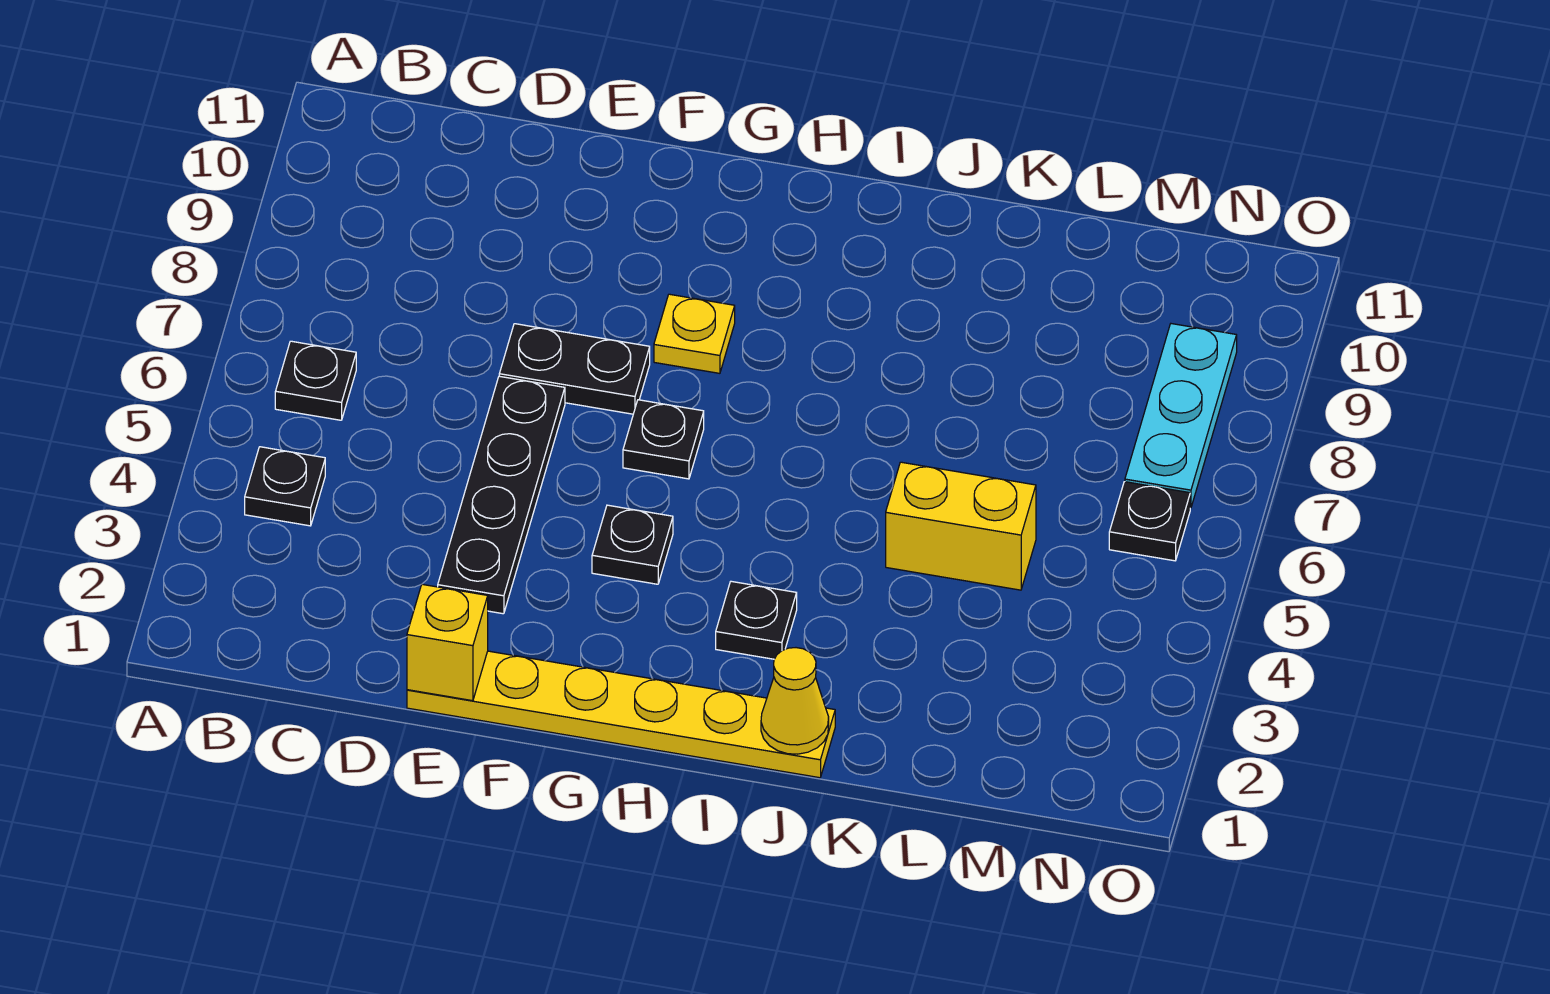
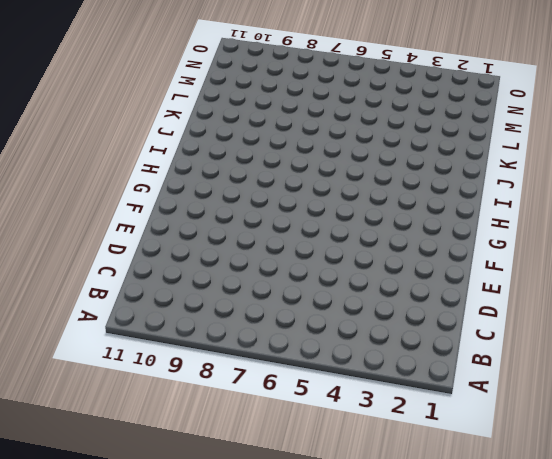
none -> black plate B4 level 1
none -> black plate B6 level 1
none -> yellow plate E1:J1 level 1

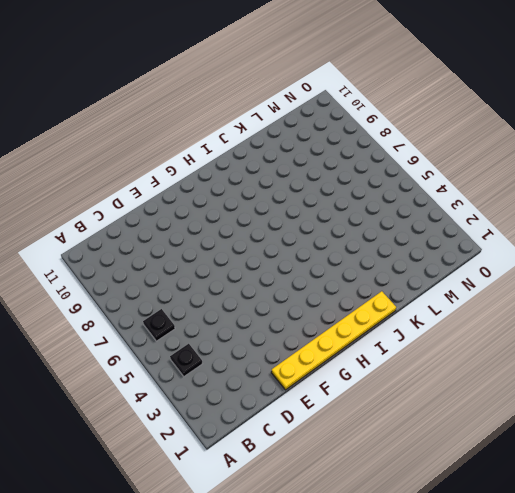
none -> black plate E3:E6 level 1
none -> black plate E7:F7 level 1
none -> black plate G4 level 1

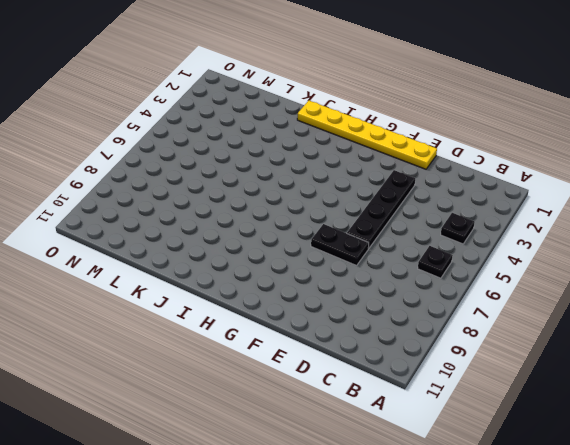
none -> black plate G4 level 1
none -> black plate G6 level 1
none -> yellow plate G8 level 1

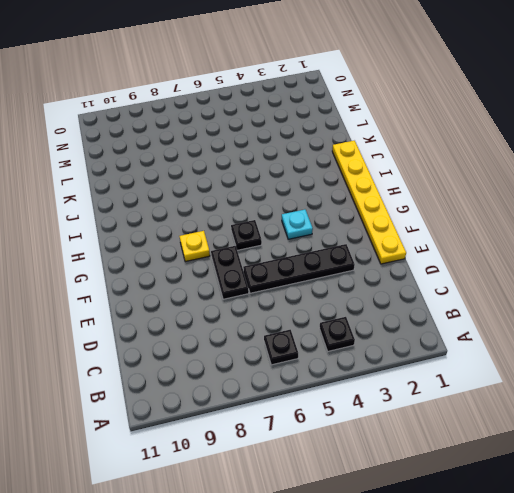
cyan plate G4 level 1 -> black plate G4 level 1
none -> black plate I3 level 1
none -> yellow brick K5:L5 level 1
none -> black plate N6 level 1

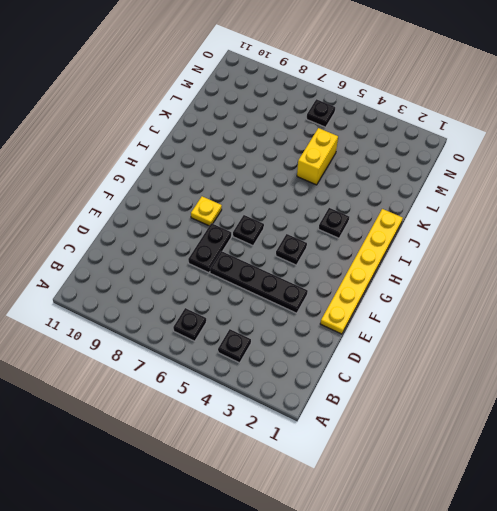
none -> cyan plate N7:N9 level 1
none -> yellow brick E1 level 2
none -> yellow cone J1 level 2

